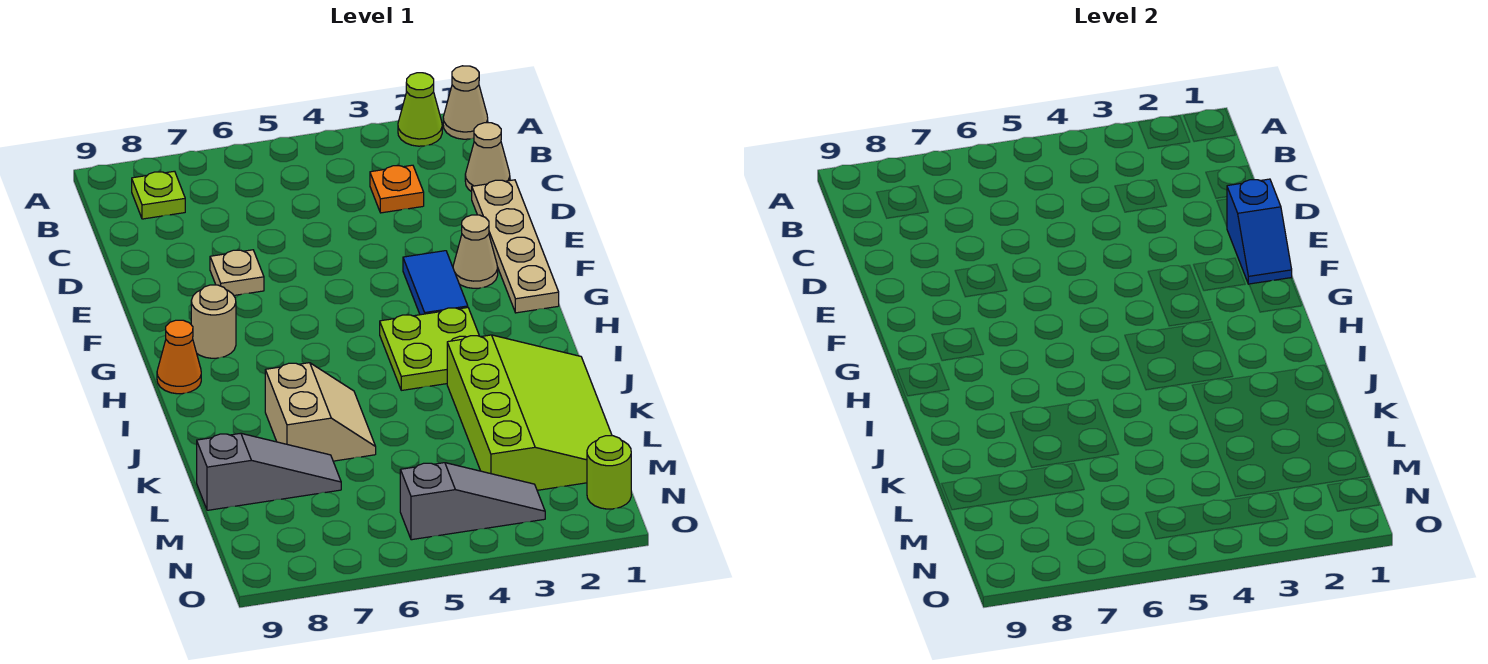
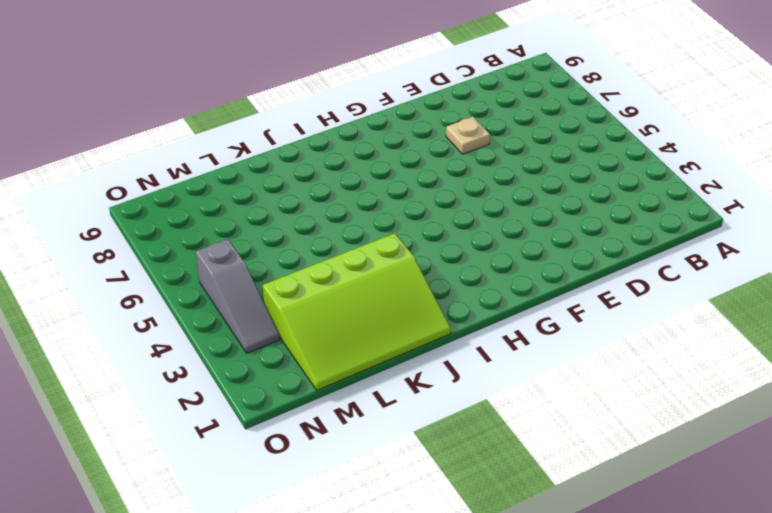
none -> tan cone A1 level 1
none -> lime cone A2 level 1
none -> lime plate B8 level 1

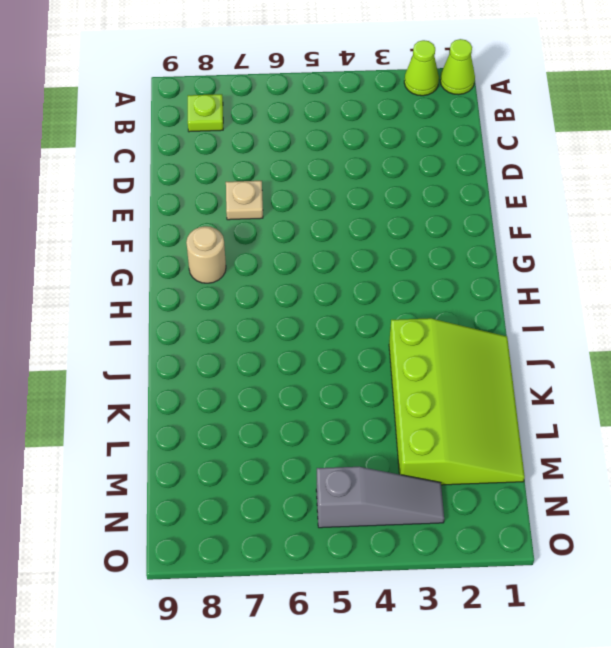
lime cone A1 level 1 -> tan cone A1 level 1
none -> tan cone C1 level 1
none -> orange plate C3 level 1
none -> tan plate D1:G1 level 1

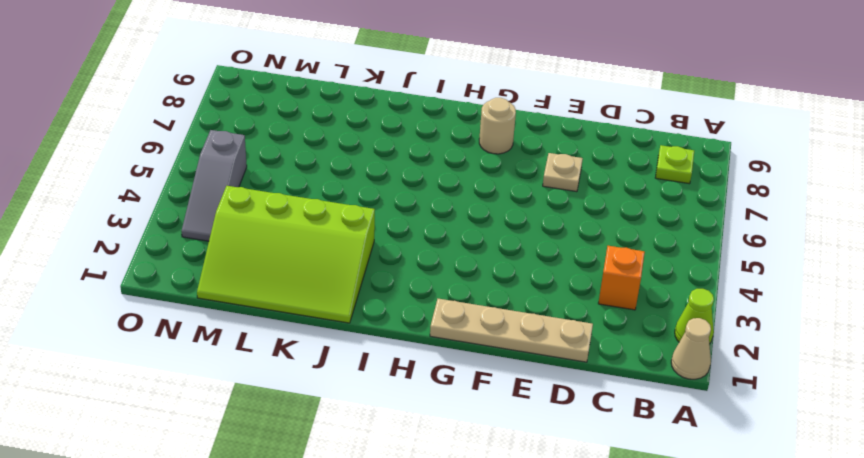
orange brick C3 level 1 -> orange plate C3 level 1
none -> tan cone C1 level 1
none -> tan cone F2 level 1
none -> blue tile F3:G3 level 1

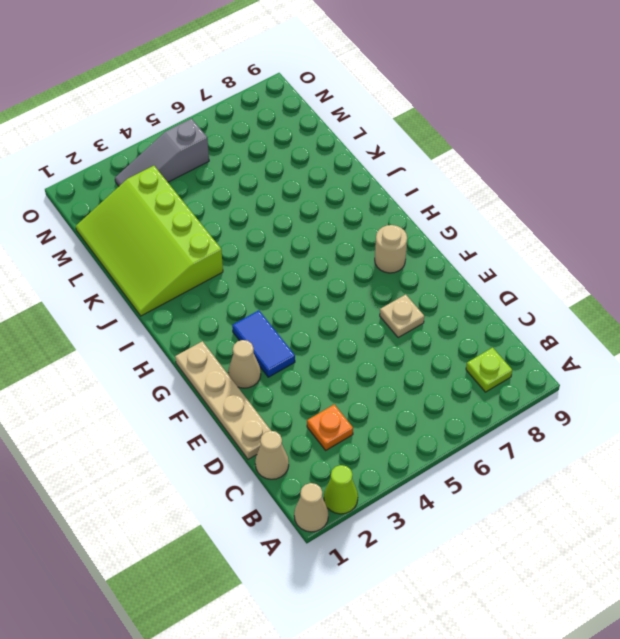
none -> lime plate H3:I4 level 1
none -> orange cone H9 level 1
none -> tan slope J6:K7 level 1 top 7

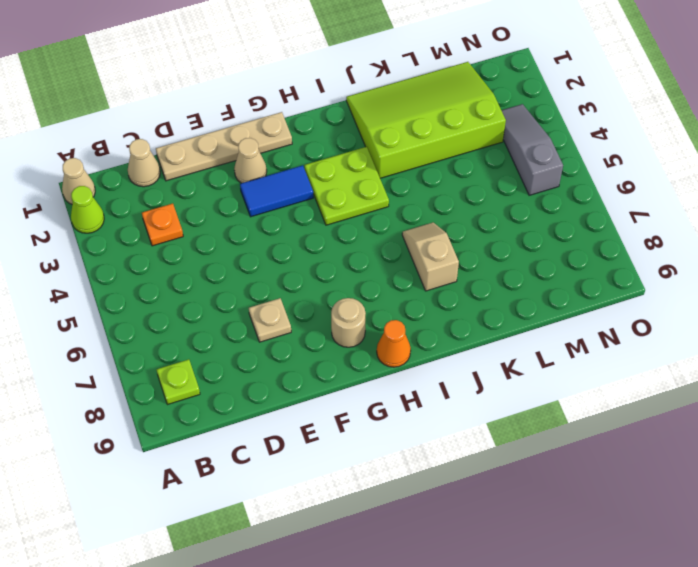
tan slope J6:J7 level 1 top 7 -> tan slope J6:K7 level 1 top 7
none -> grey slope L7:L9 level 1 top 9
none -> lime round brick N1 level 1
none -> blue slope E1:F1 level 2 top E

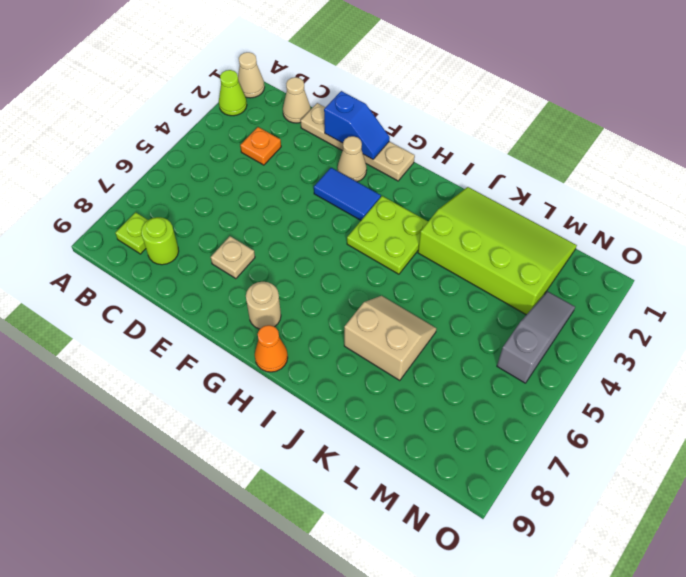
lime round brick C8 level 1 -> lime round brick N1 level 1
none -> grey slope L7:L9 level 1 top 9

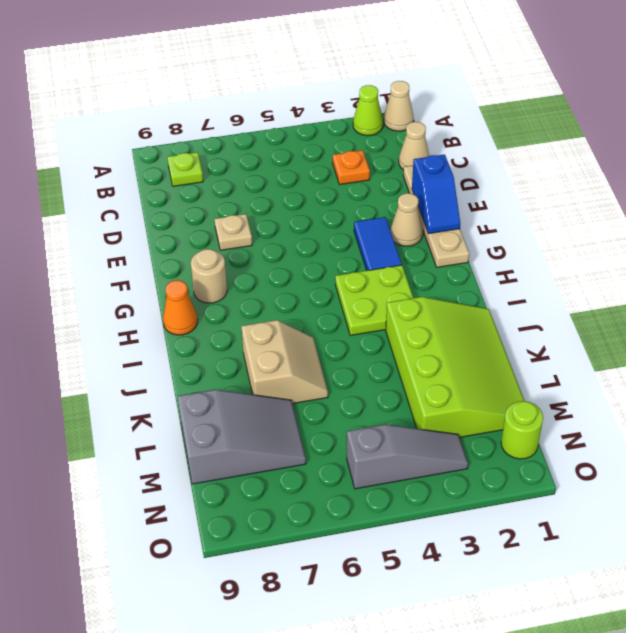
grey slope L7:M9 level 1 top 9 -> grey slope L7:L9 level 1 top 9

